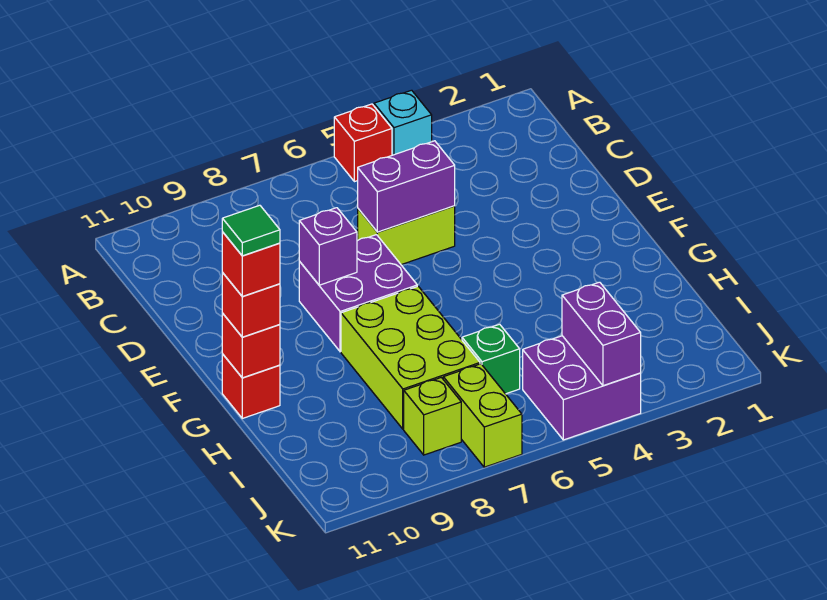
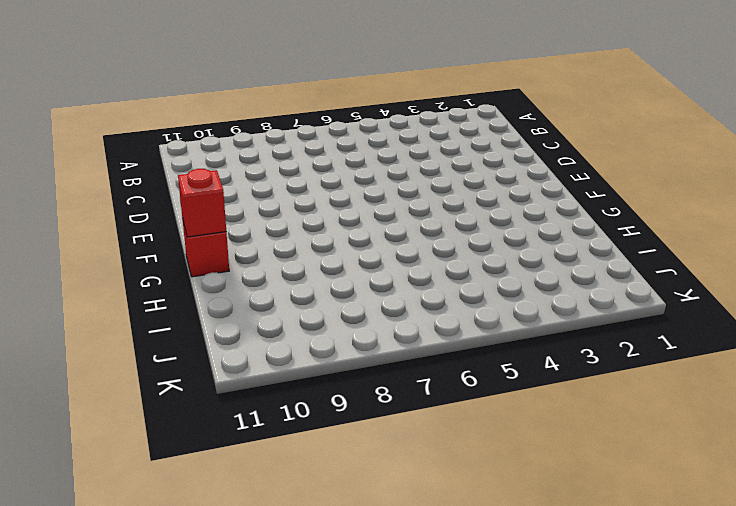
none -> cyan brick A4 level 1
none -> red brick A5 level 1
none -> lime brick D5:D6 level 1

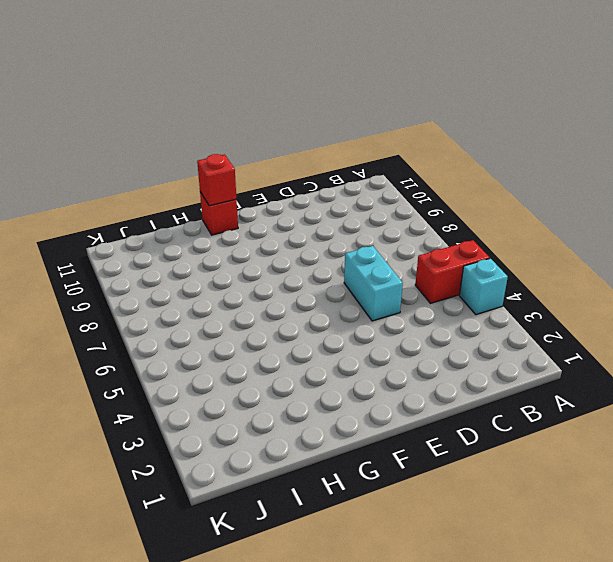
red brick A5:B5 level 1 -> red brick A5 level 1
cyan brick D5:D6 level 1 -> lime brick D5:D6 level 1
none -> purple brick E7:F8 level 1
none -> lime brick G7:I8 level 1
none -> green brick I6 level 1

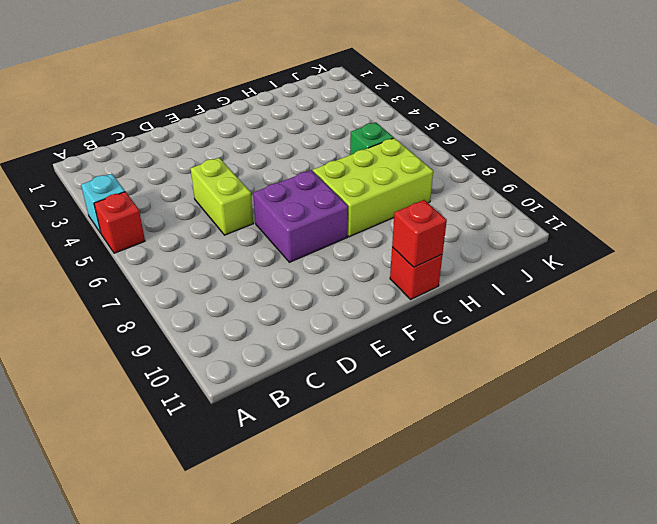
none -> purple brick J4:K5 level 1
none -> lime brick J7:K7 level 1
none -> lime brick J8 level 1

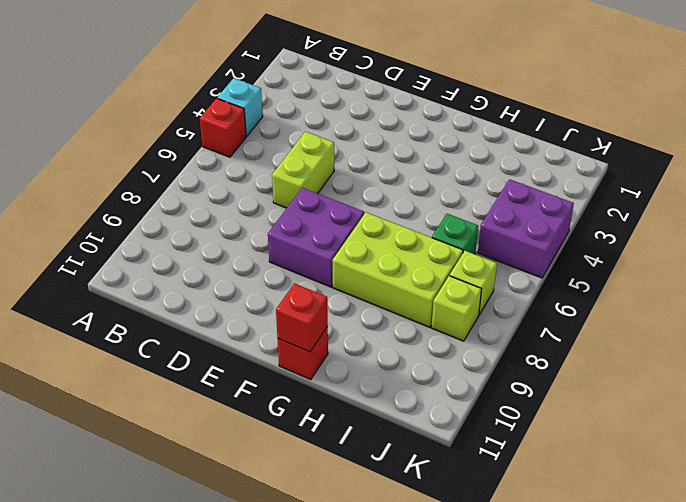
lime brick J7 level 1 -> lime brick J7:K7 level 1
none -> purple brick D5:D6 level 2
none -> purple brick E8 level 2
none -> purple brick J4:K4 level 2

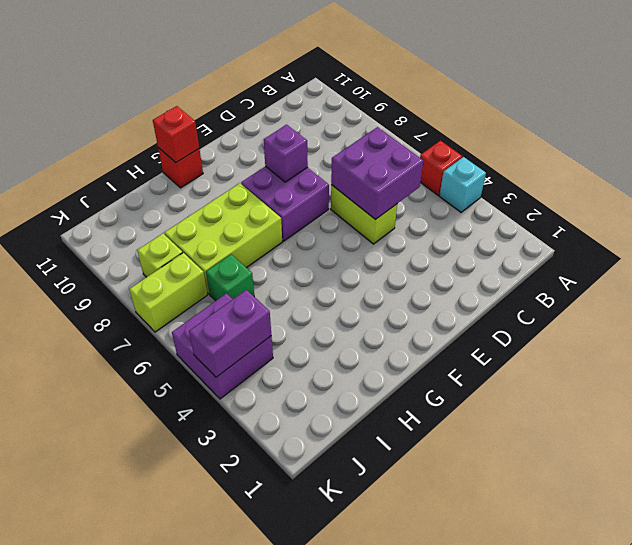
purple brick C5:D6 level 2 -> purple brick D5:D6 level 2
none -> red brick G11 level 3
none -> red brick G11 level 4
none -> green tile G11 level 5

